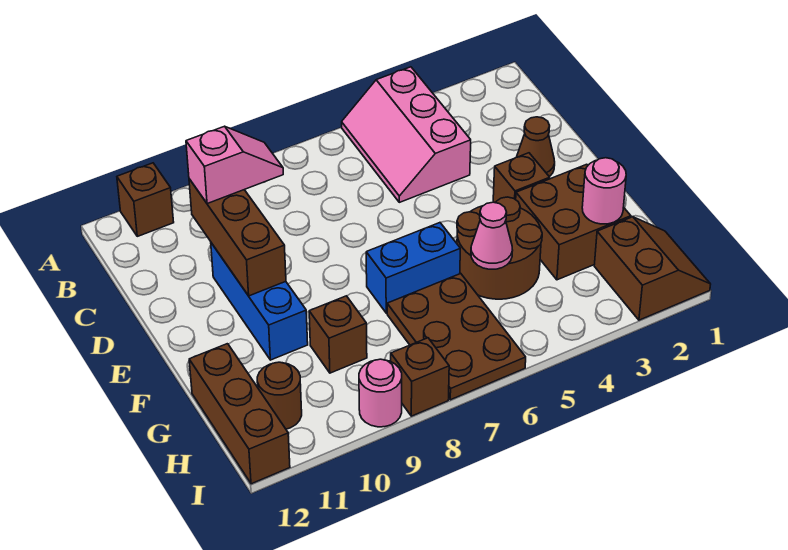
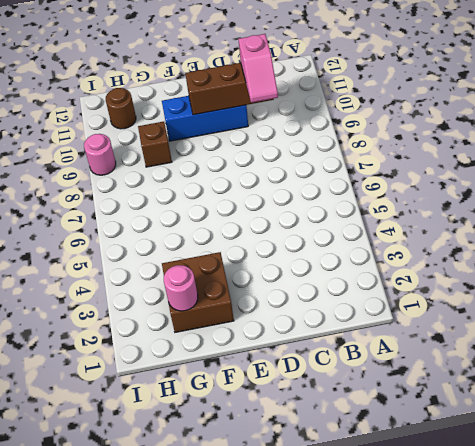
none -> pink slope A4:C5 level 1 top 4
none -> brown brick A11 level 1
none -> brown cone D2 level 1

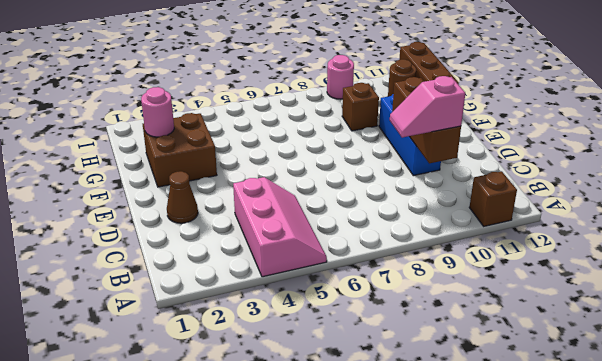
none -> brown brick E3 level 1
none -> brown round brick F4:G5 level 1
none -> blue brick F6:F7 level 1

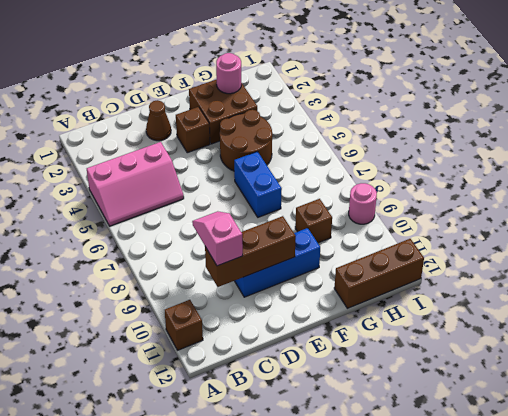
none -> brown plate G6:I7 level 1
none -> brown slope H1:I2 level 1 top 2
none -> brown round brick H11 level 1

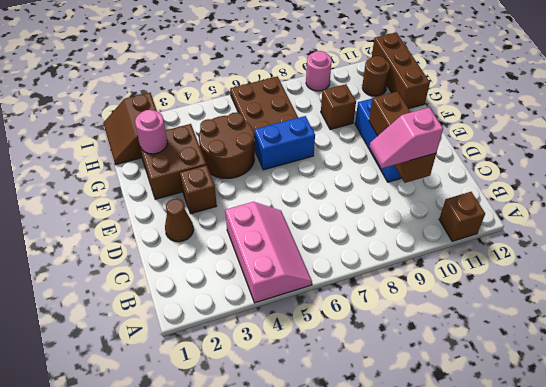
none -> brown brick I8 level 1
none -> pink cone G5 level 2

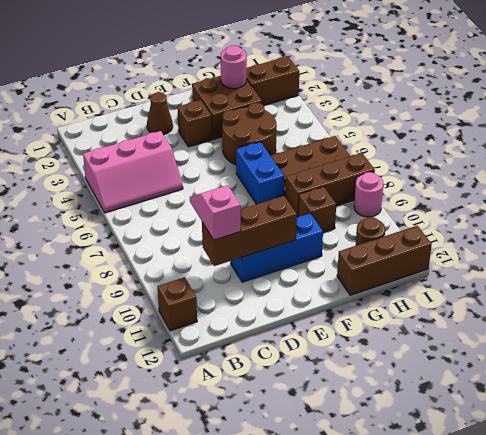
brown brick G8:I8 level 1 -> brown brick I8 level 1
none -> pink cone G5 level 2

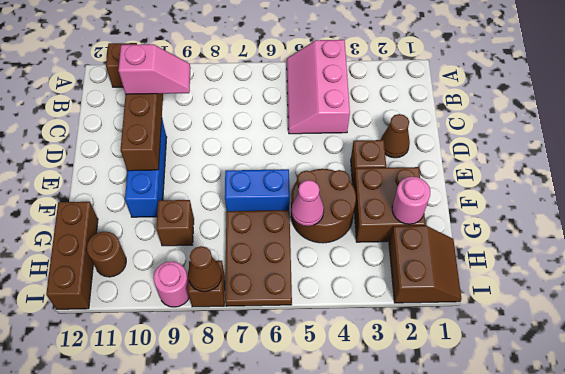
brown cone I8 level 2 -> none

